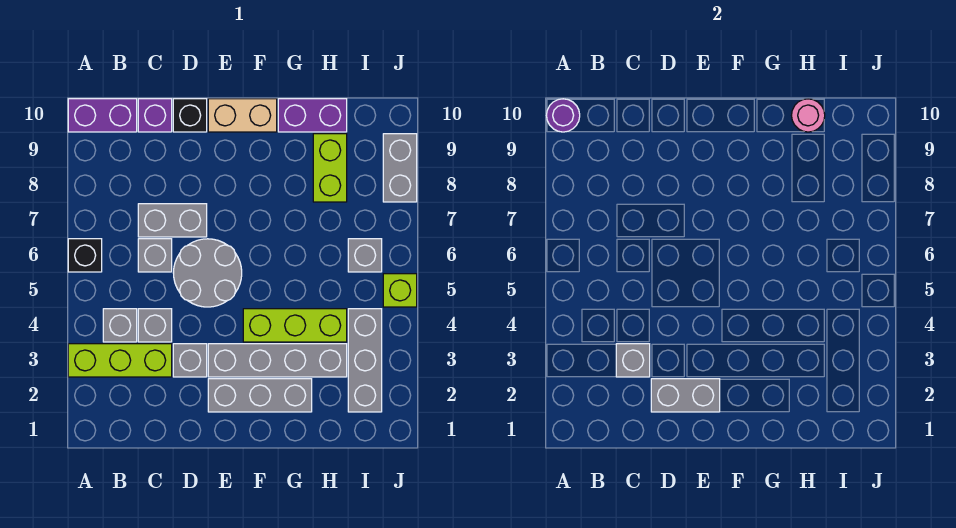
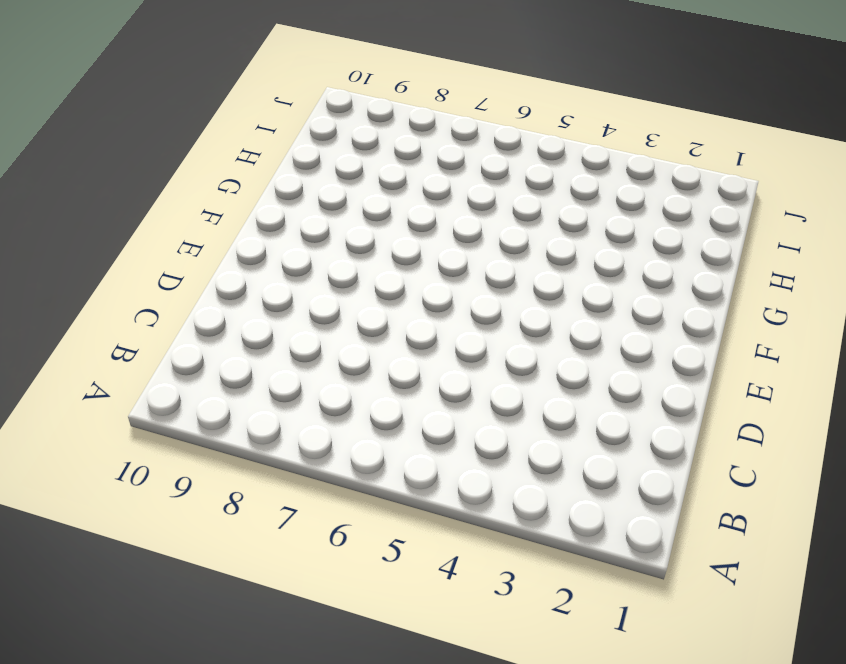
none -> lime brick A3:C3 level 1
none -> black brick A6 level 1
none -> purple brick A10:B10 level 1

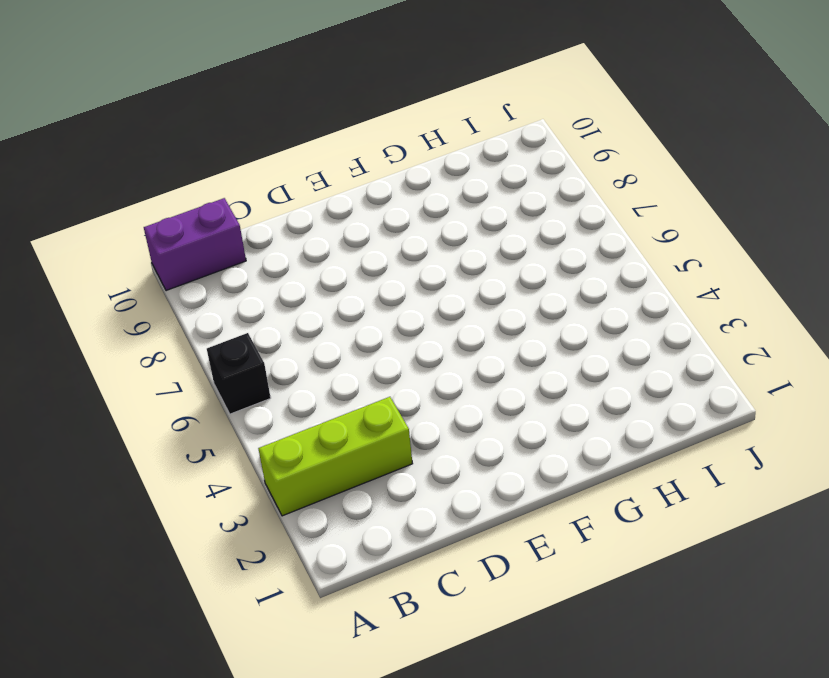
none -> grey brick B4 level 1
none -> grey brick C4 level 1
none -> grey brick C6 level 1

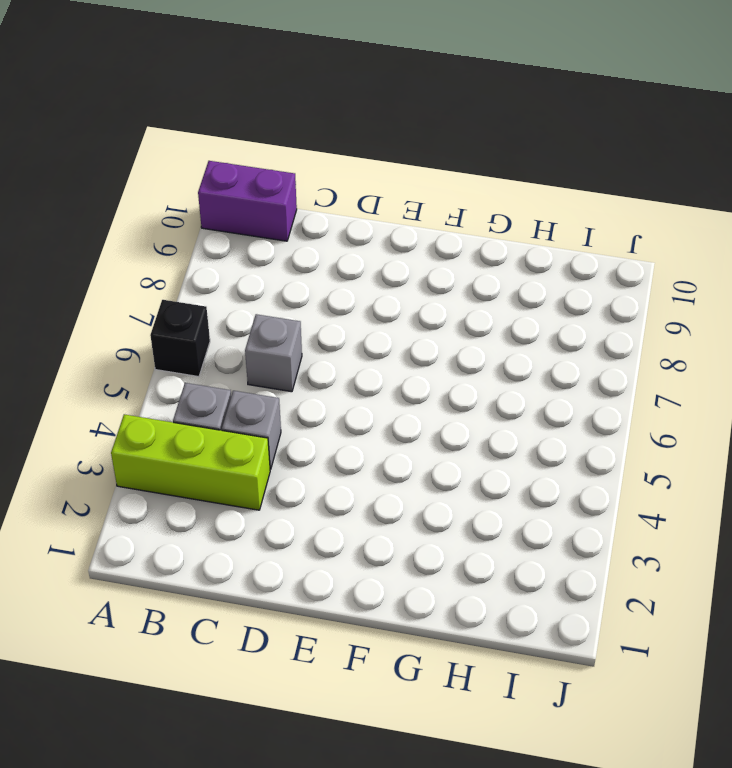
none -> grey brick C7:D7 level 1
none -> purple brick C10 level 1
none -> grey brick D3 level 1

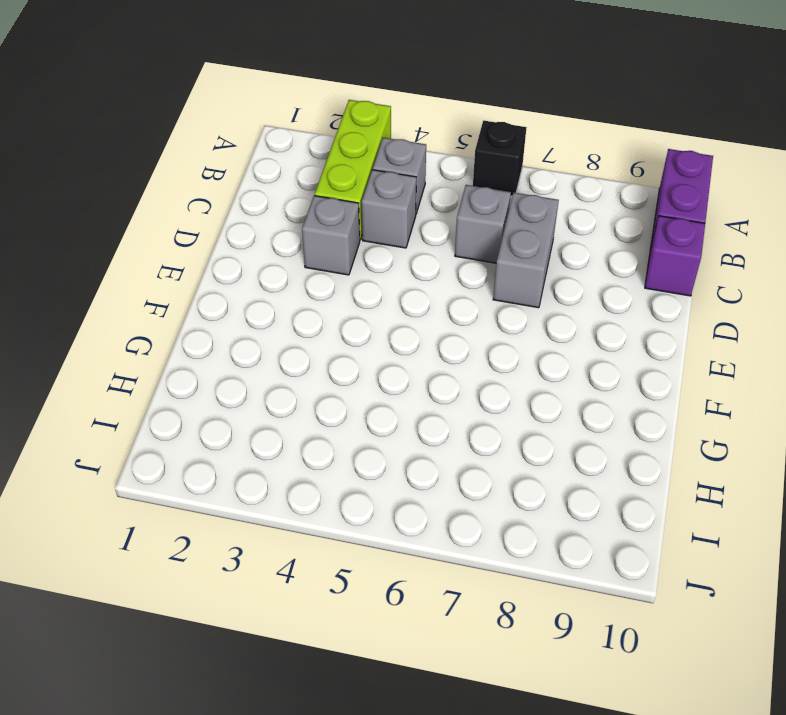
none -> grey round brick D5:E6 level 1
none -> black brick D10 level 1
none -> grey brick E2:G2 level 1

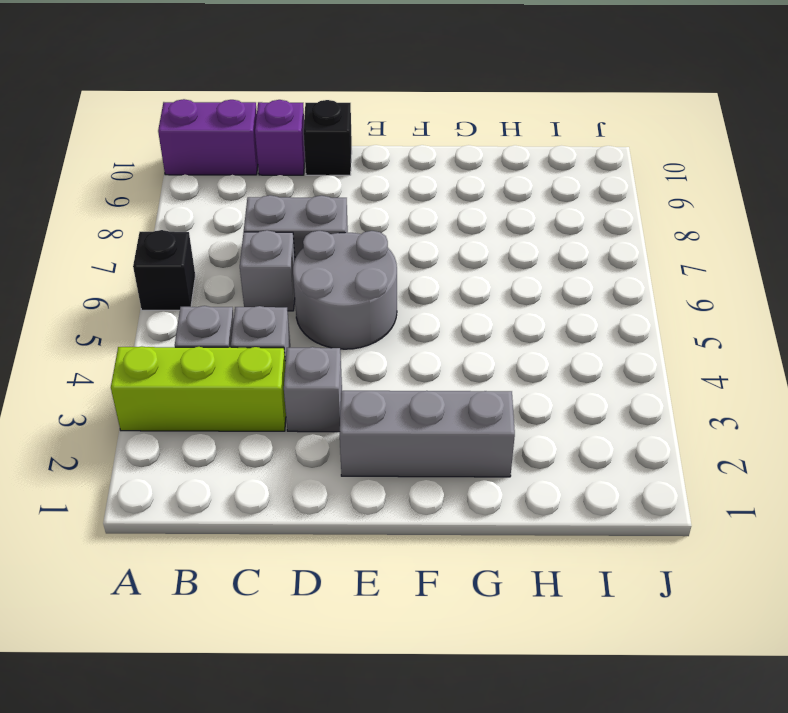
none -> grey brick E3:H3 level 1
none -> tan brick E10:F10 level 1
none -> lime brick F4:H4 level 1

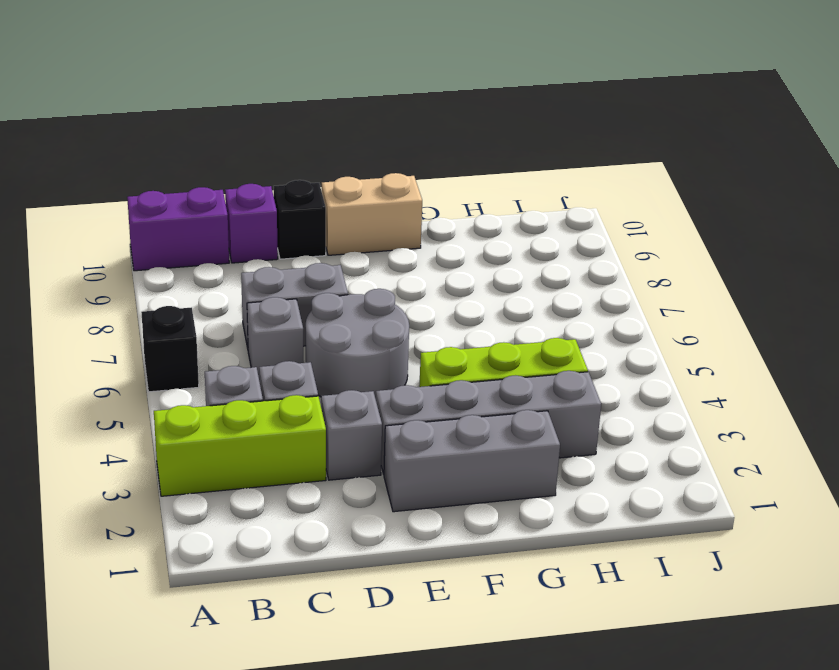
none -> purple brick G10:H10 level 1
none -> lime brick H8:H9 level 1
none -> grey brick I2:I4 level 1

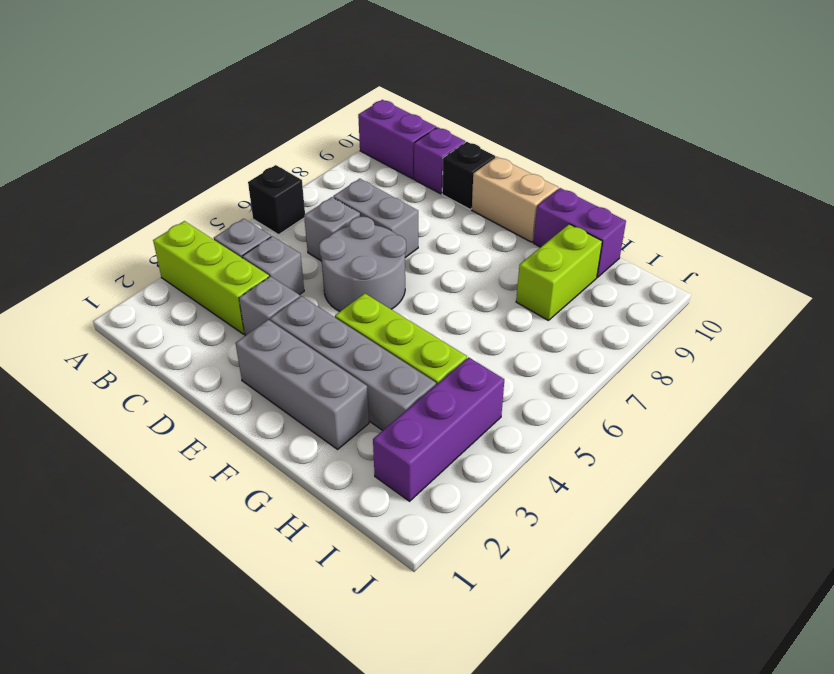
purple brick I2:I4 level 1 -> grey brick I2:I4 level 1
none -> grey brick I6 level 1
none -> lime brick J5 level 1
none -> grey brick J8:J9 level 1

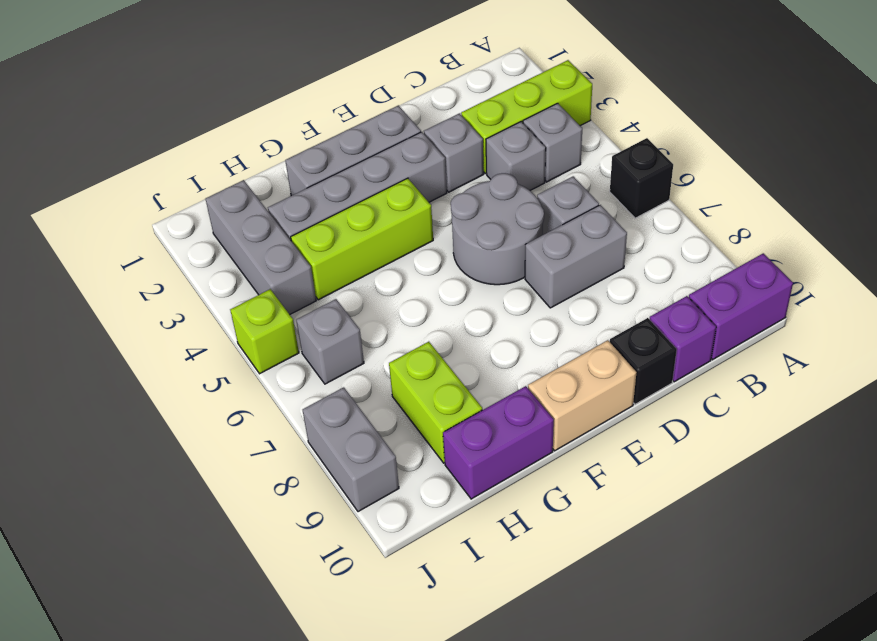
none -> purple round brick A10 level 2
none -> grey brick C3 level 2
none -> grey brick D2:E2 level 2

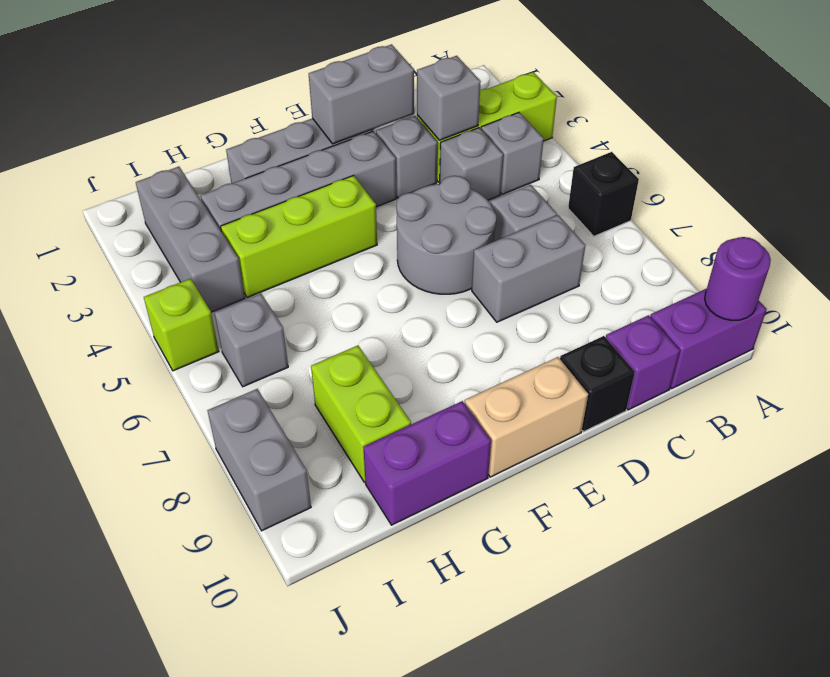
none -> pink round brick H10 level 2

